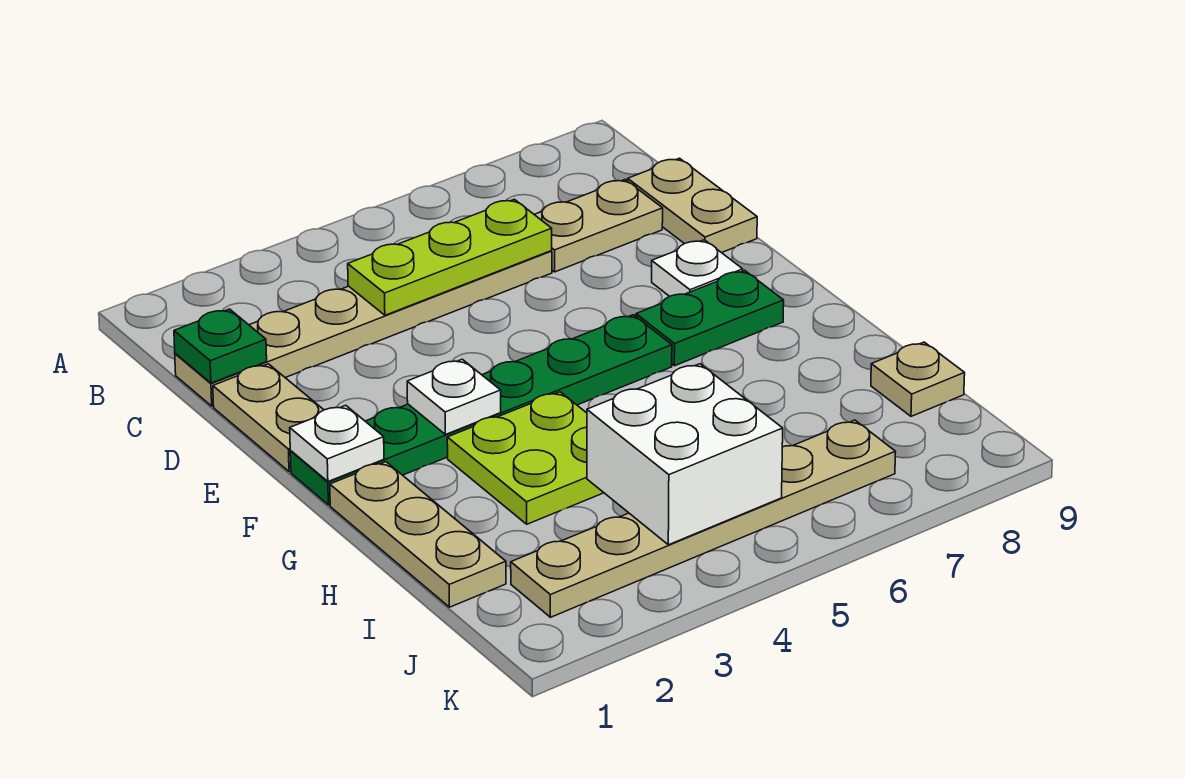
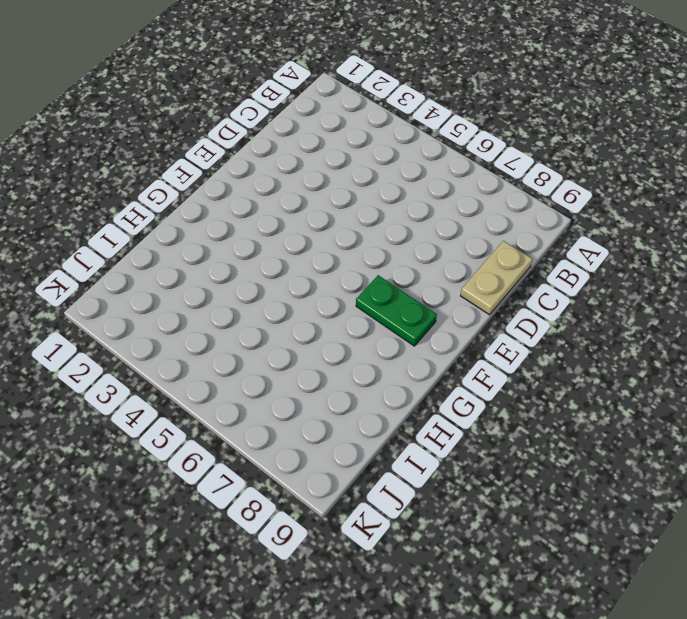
none -> tan plate C1:C6 level 1
none -> tan plate C7:C8 level 1
none -> tan plate D1:E1 level 1

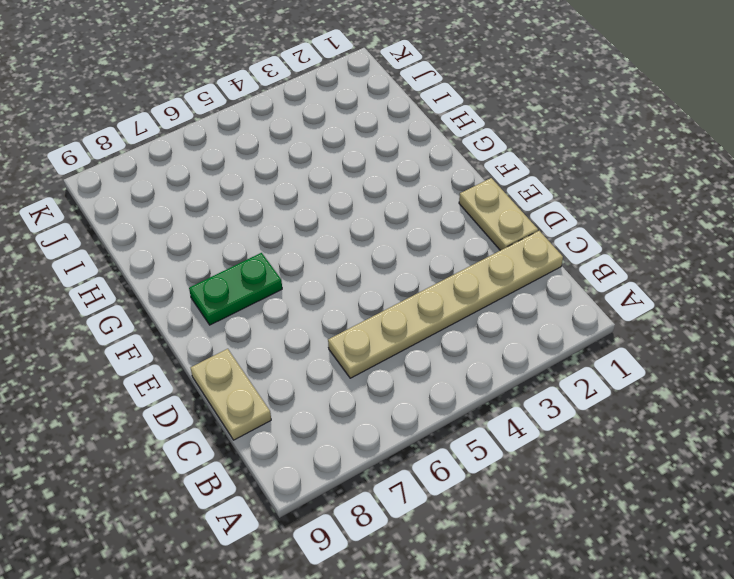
none -> tan plate C7:C8 level 1
none -> white plate E8 level 1
none -> green plate F1:F6 level 1

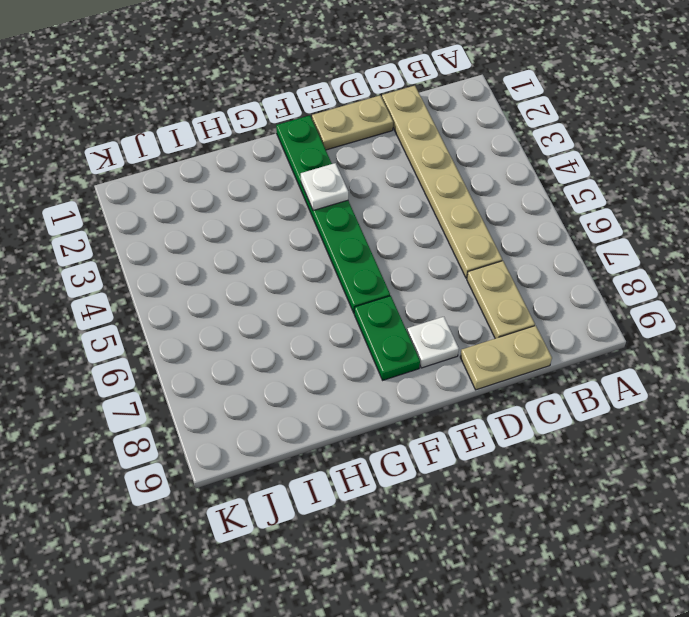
none -> tan plate G1:I1 level 1
none -> lime plate G3:H4 level 1
none -> tan plate I9 level 1

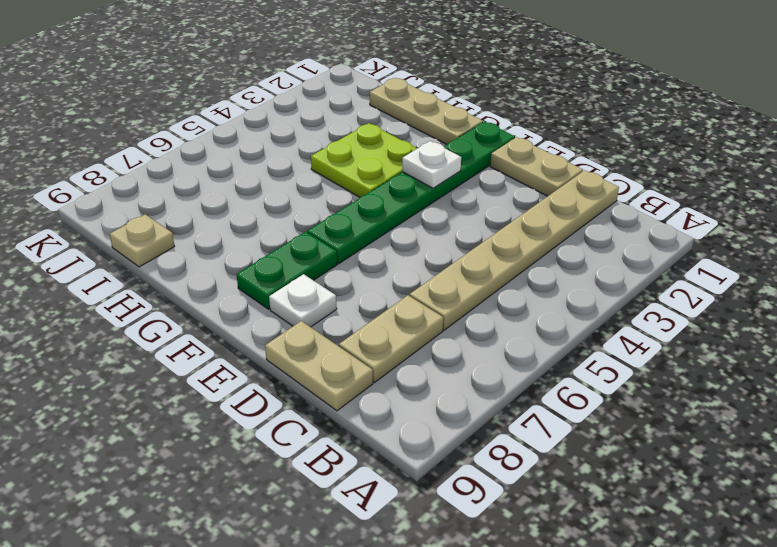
none -> tan plate J2:J7 level 1
none -> green plate C1 level 2
none -> lime plate C4:C6 level 2

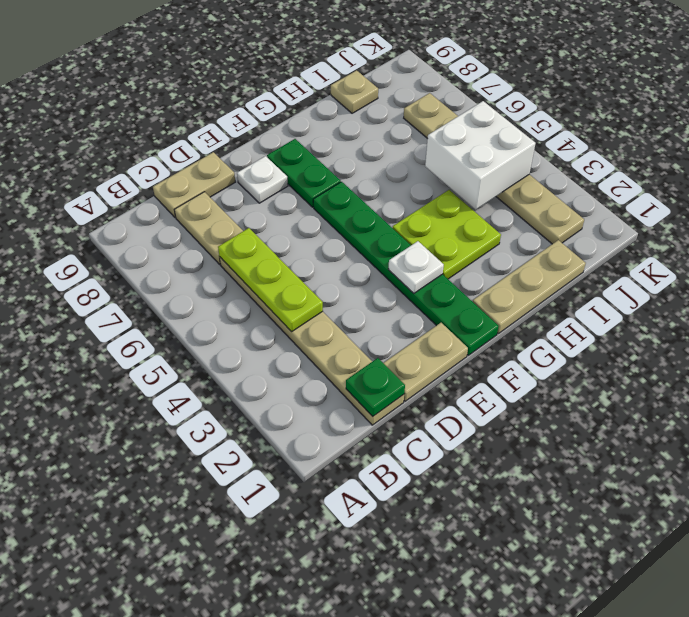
none -> white plate F1 level 2

